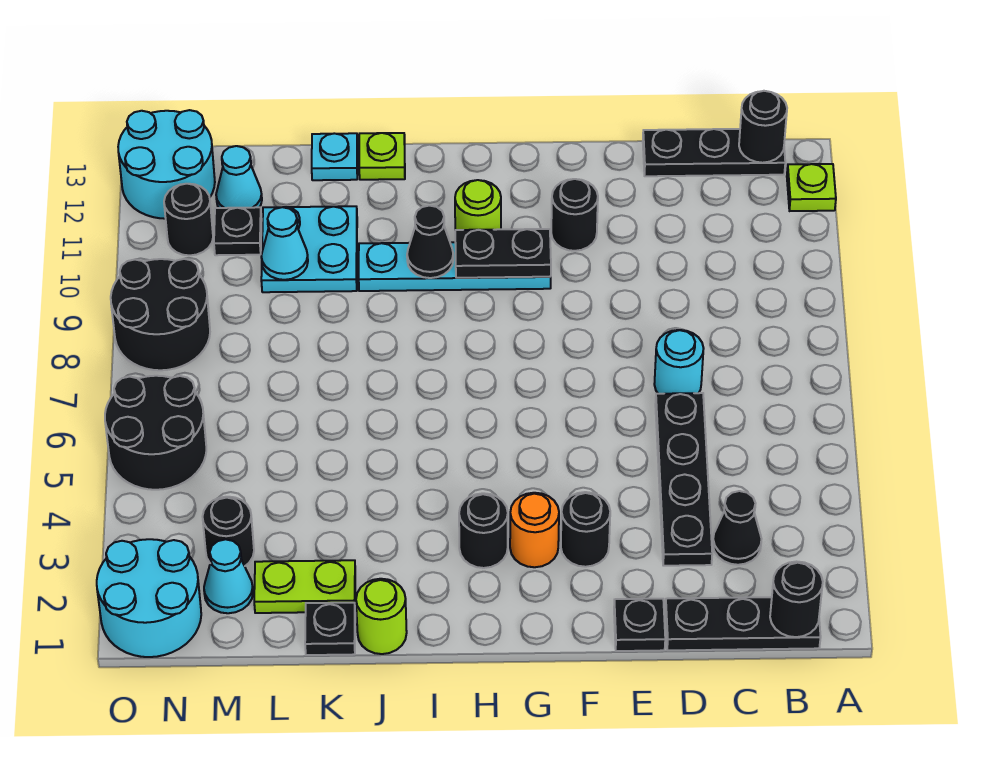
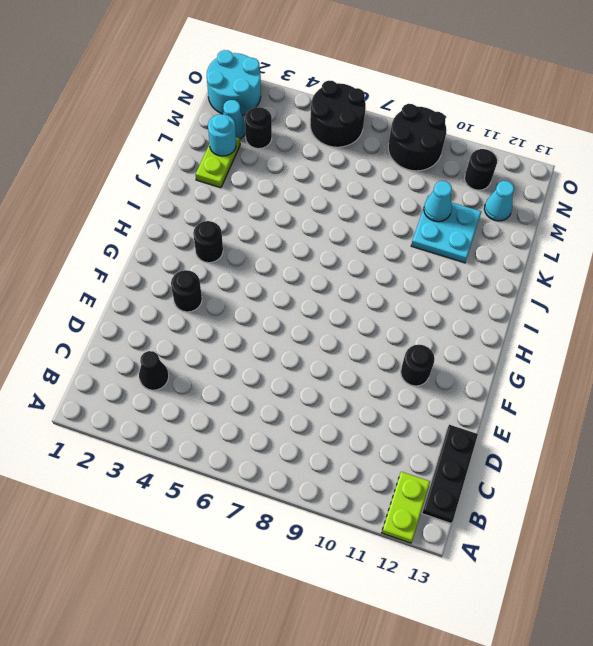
lime plate A12:B12 level 1 -> lime plate A12 level 1
cyan round brick L2 level 2 -> cyan round brick D7 level 1
none -> black plate B1:D1 level 1
none -> black plate D3:D6 level 1
none -> black plate E1 level 1
none -> orange round brick G3 level 1

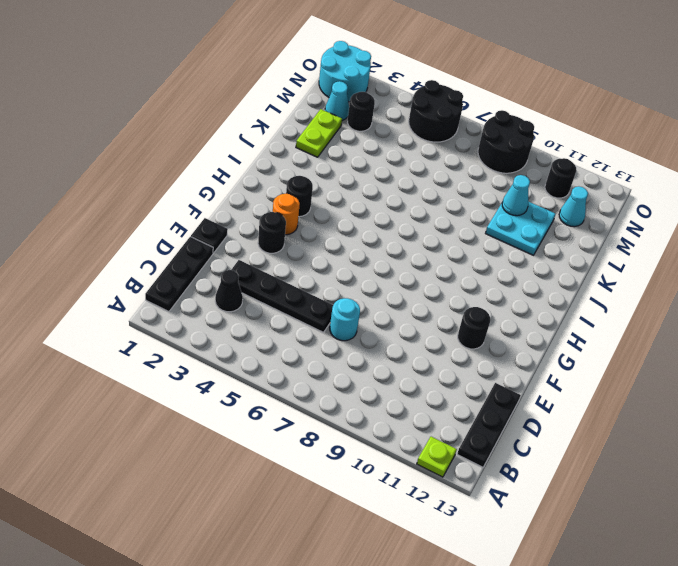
none -> cyan plate G10:J10 level 1
none -> lime round brick H11 level 1
none -> lime round brick J1 level 1
none -> lime plate J13 level 1

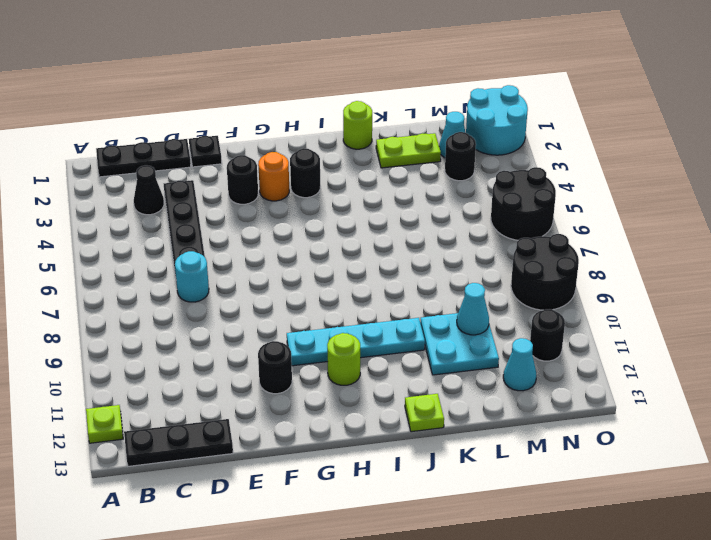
none -> black plate K1 level 1
none -> cyan plate K13 level 1
none -> black plate M11 level 1
none -> cyan round brick N12:O13 level 1

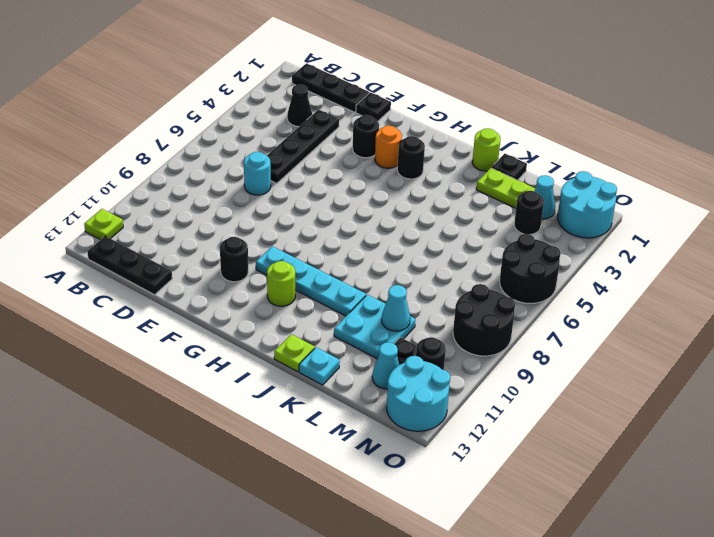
none -> black round brick B1 level 2
none -> black round brick B13 level 2
none -> black plate G10:H10 level 2
none -> black cone I10 level 2

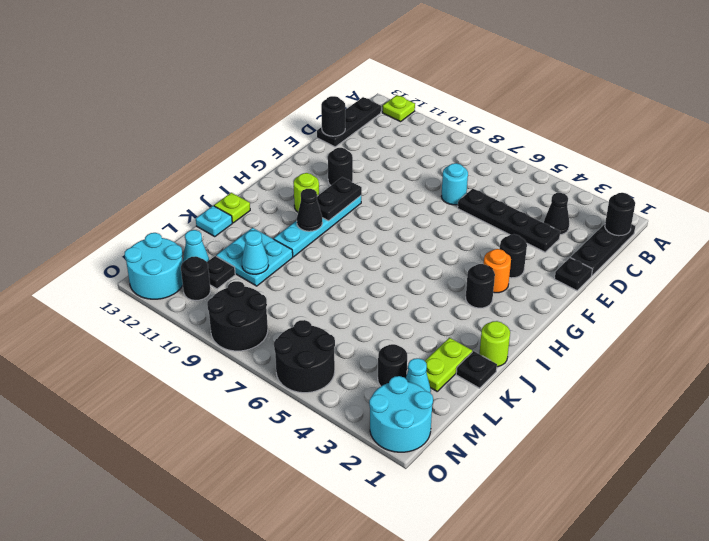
black round brick D13 level 2 -> black round brick B13 level 2

